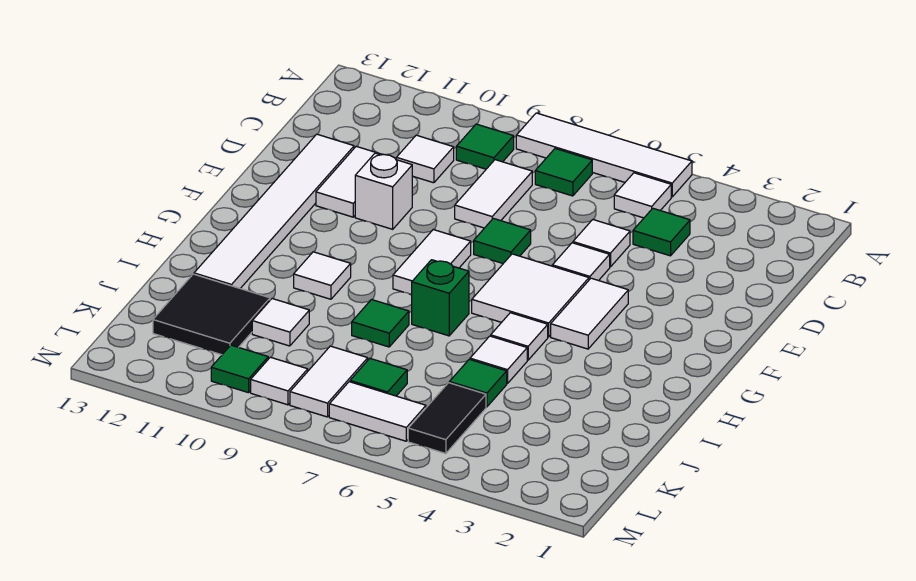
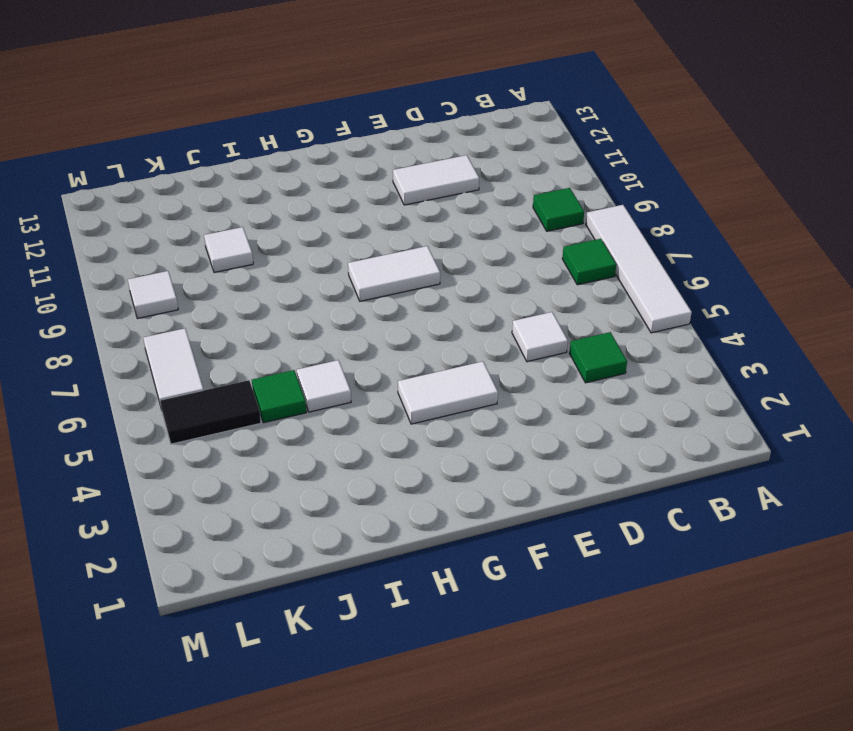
none -> white tile B5 level 1
none -> white tile C8:D8 level 1
none -> white tile C10 level 1
none -> white tile D12:I12 level 1

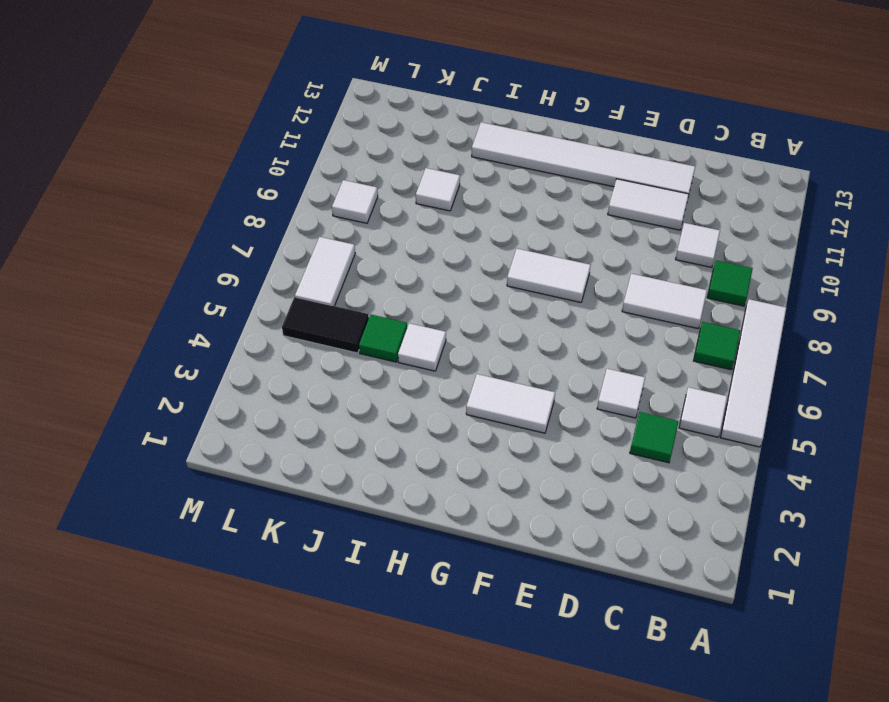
none -> white tile E5 level 1
none -> green tile E7 level 1
none -> white brick E10 level 1
none -> white tile F5:G6 level 1

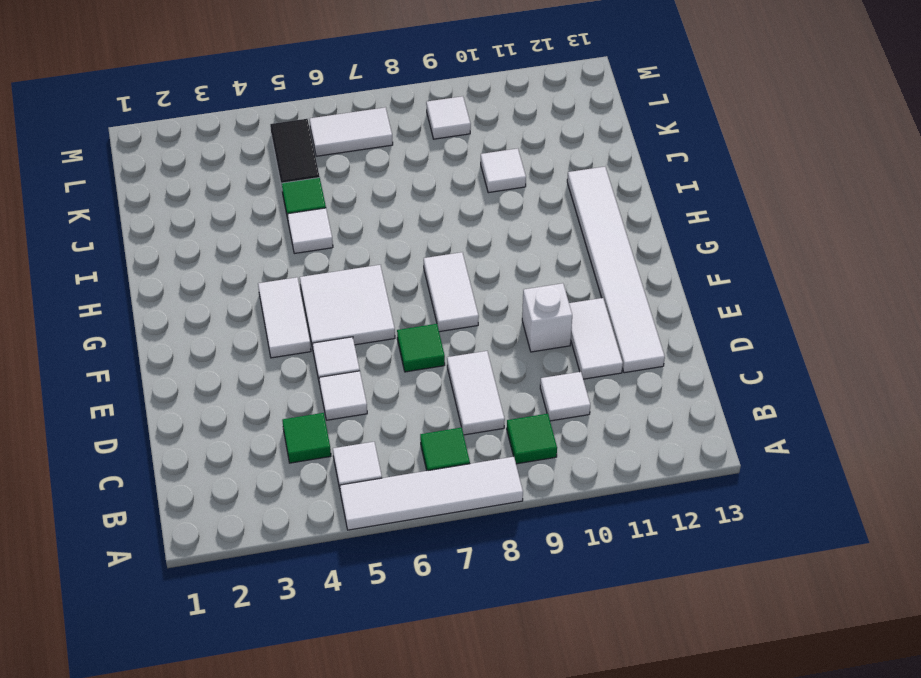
none -> white tile H5 level 1
none -> green brick H7 level 1
none -> white tile H10 level 1
none -> green tile I8 level 1

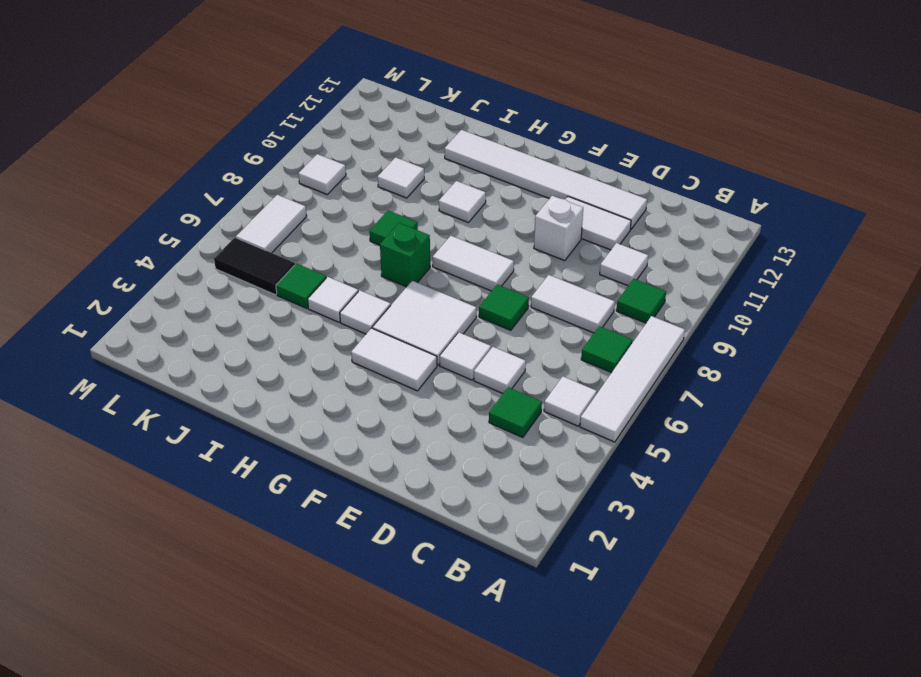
none -> black tile J11:K12 level 1
none -> green tile K7 level 1
none -> white tile K8:L8 level 1
none -> green tile L10 level 1

